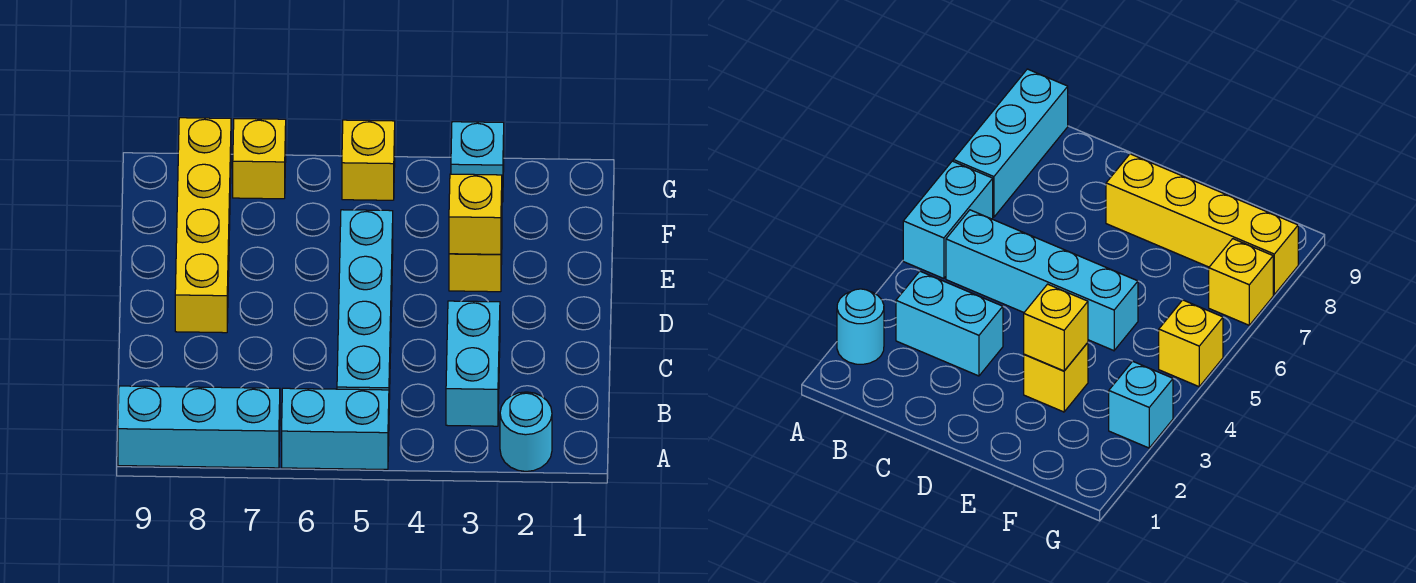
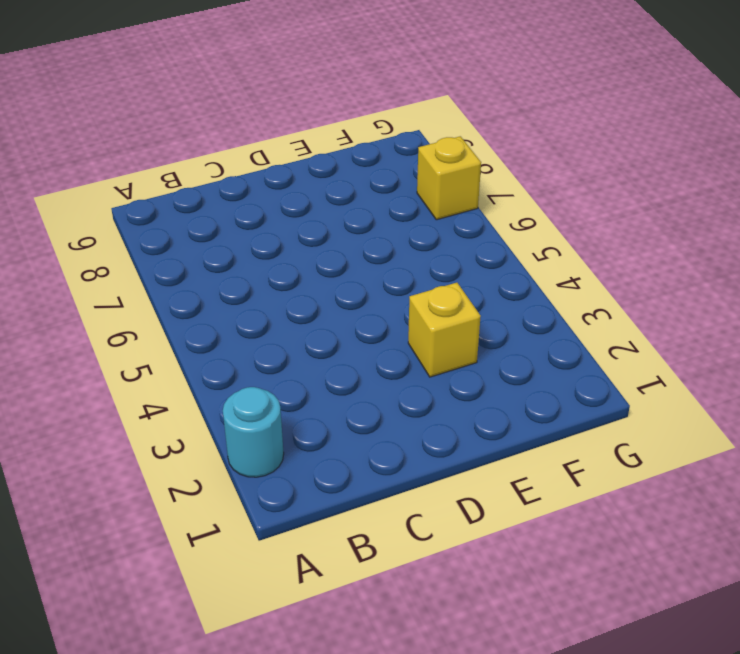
none -> cyan brick A5:A6 level 1
none -> cyan brick A7:A9 level 1

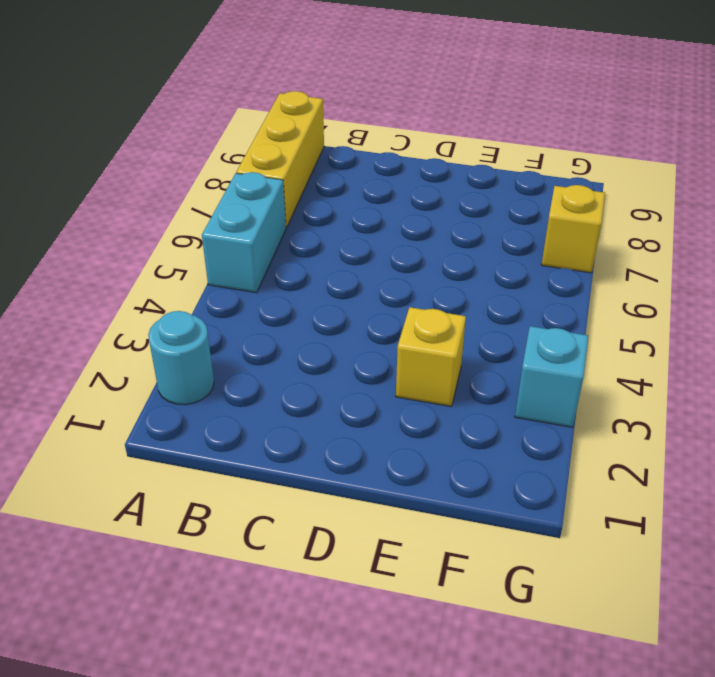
yellow brick A7:A9 level 1 -> cyan brick A7:A9 level 1
none -> cyan brick B3:C3 level 1
none -> cyan brick B5:E5 level 1

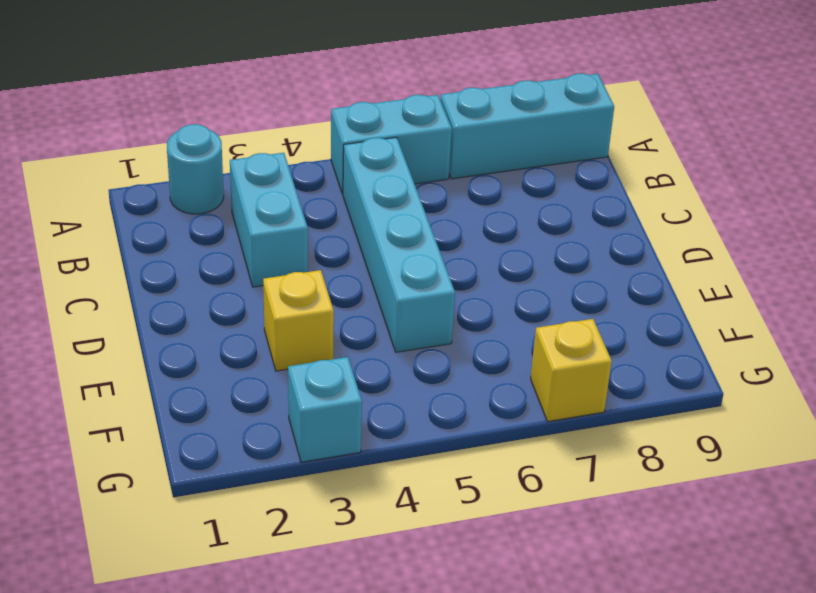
none -> yellow brick D8:G8 level 1
none -> yellow brick G5 level 1

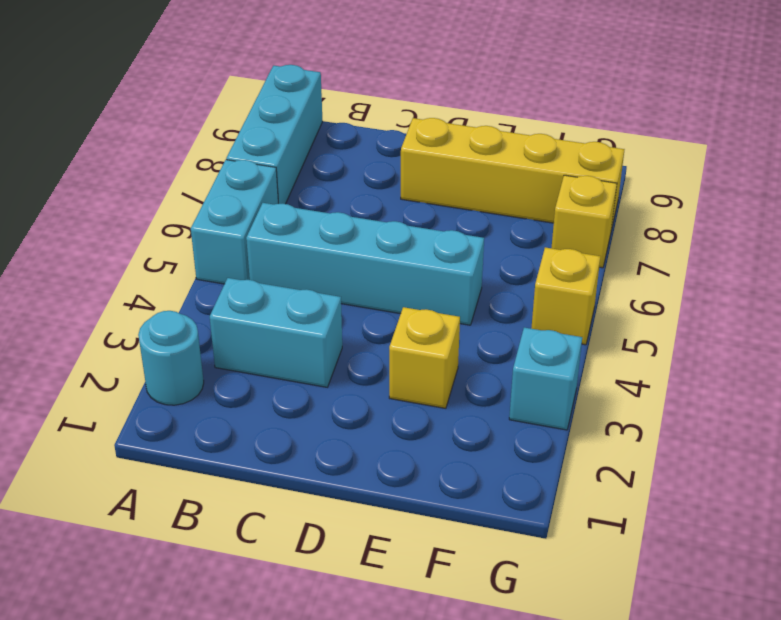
none -> yellow brick E3 level 2

